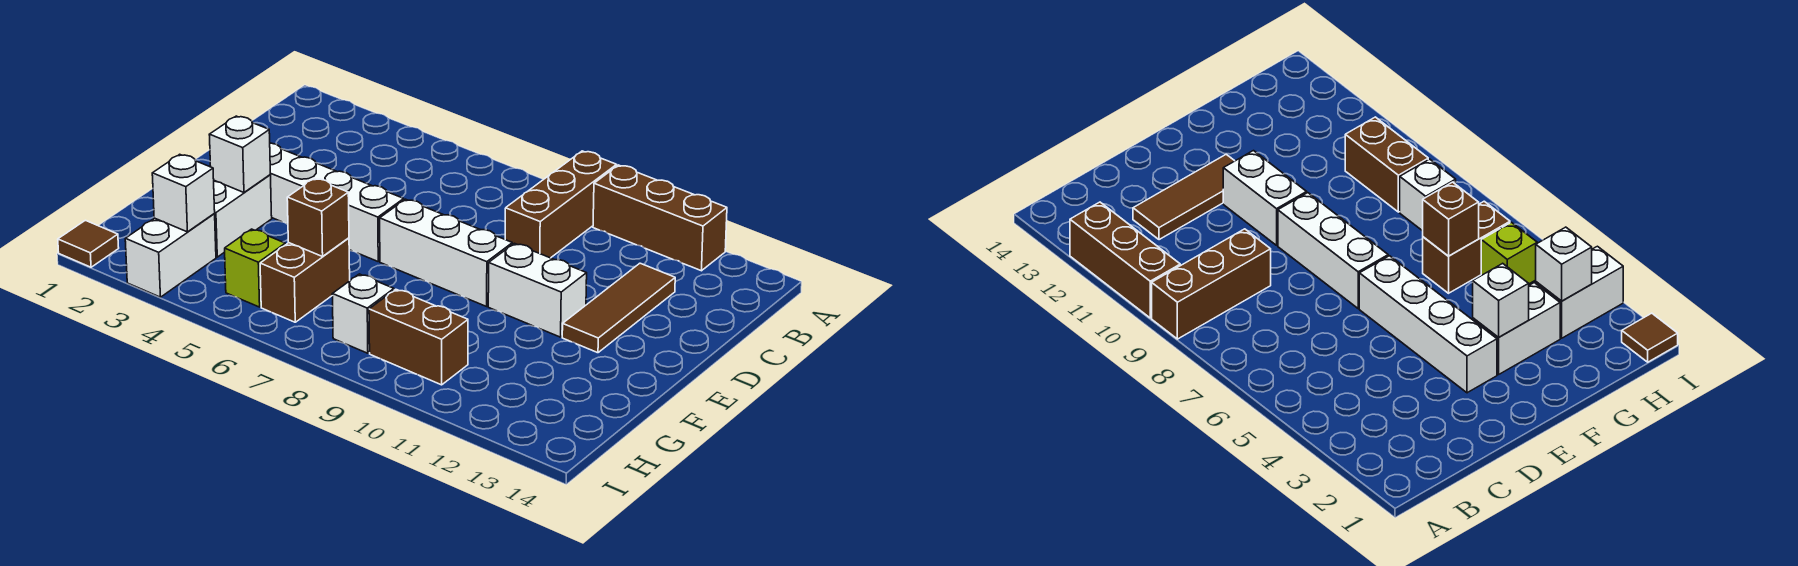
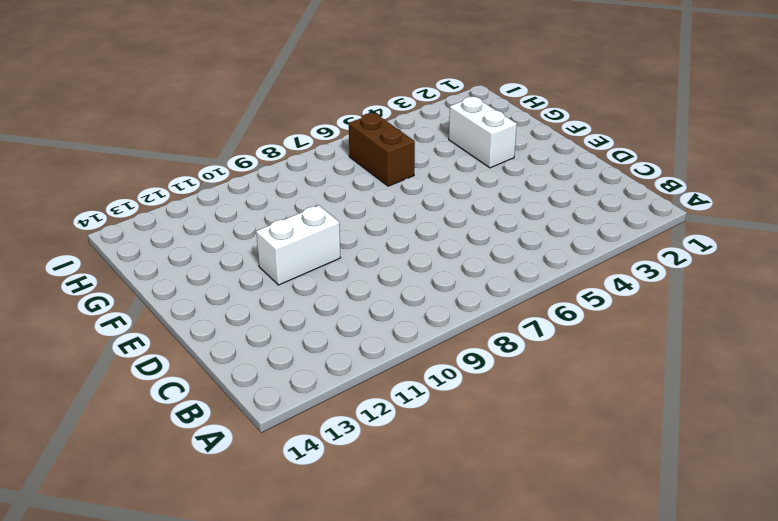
none -> brown brick A9:C9 level 1
none -> brown brick A10:A12 level 1
none -> brown tile C12:E12 level 1

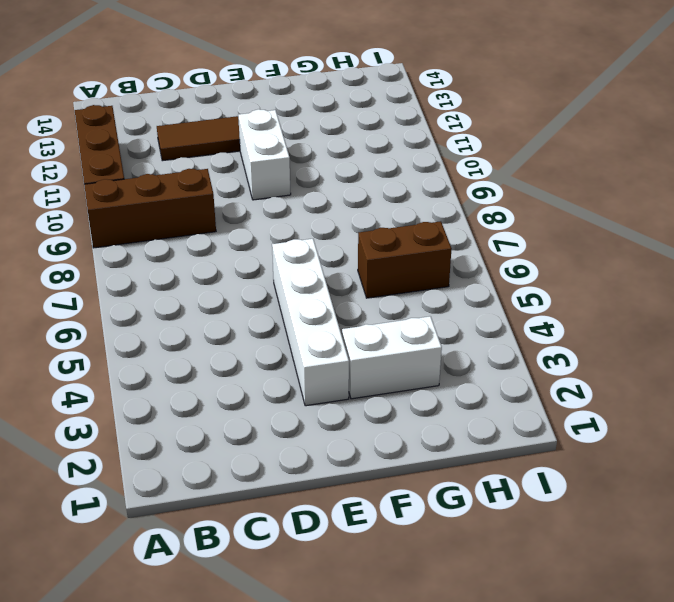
none -> white brick E7:E9 level 1
none -> white brick H3:I3 level 1
none -> lime brick H5 level 1

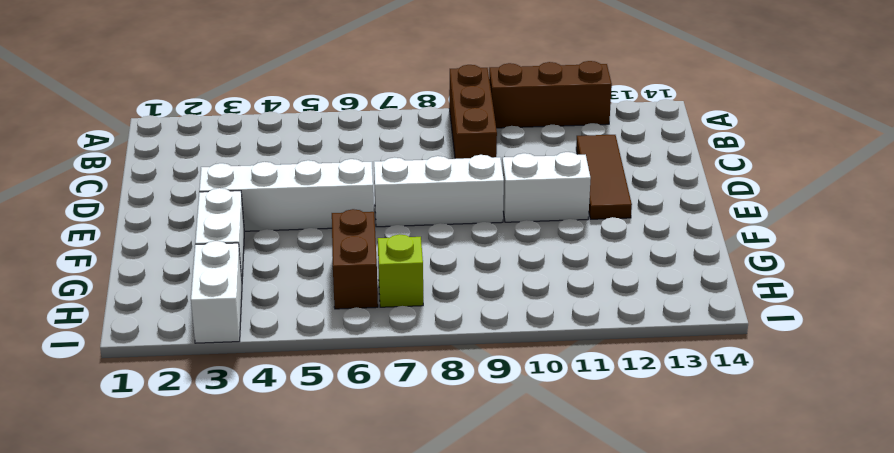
lime brick H7 level 1 -> lime brick H5 level 1
none -> white brick H8 level 1
none -> brown brick H9:H10 level 1
none -> brown tile I1 level 1

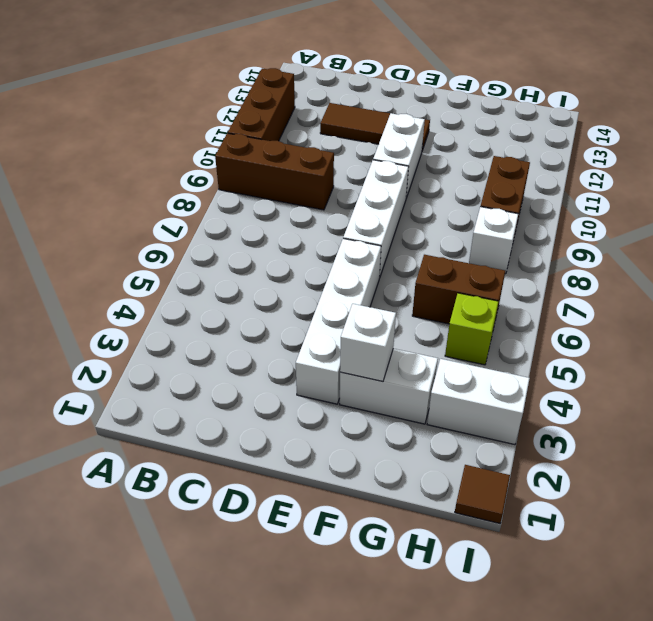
none -> brown brick G6 level 2
none -> white brick H3 level 2

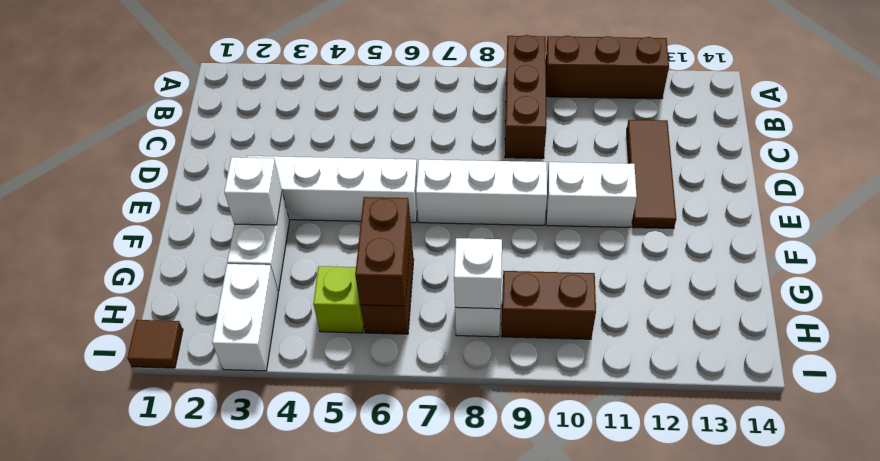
brown brick G6:H6 level 2 -> brown brick G6 level 2
white brick H8 level 2 -> white brick H3 level 2

